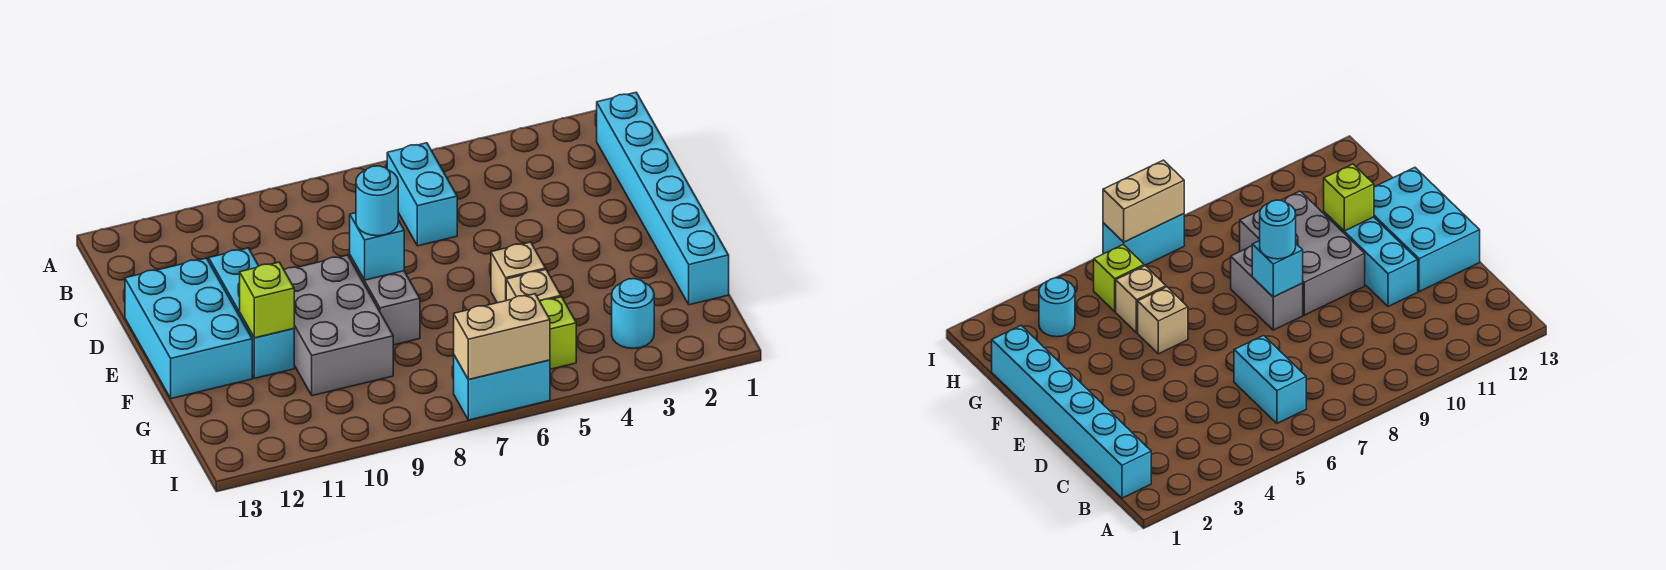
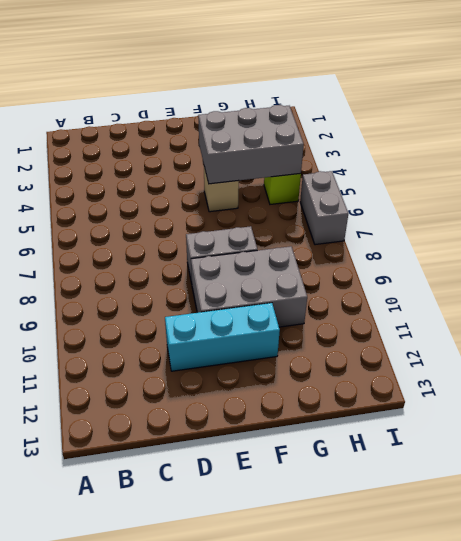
grey brick F4:H5 level 2 -> none
grey brick I6:I7 level 1 -> cyan brick I6:I7 level 1
none -> cyan brick B1:G1 level 1
none -> cyan brick B6:C6 level 1
none -> cyan brick D12:F13 level 1

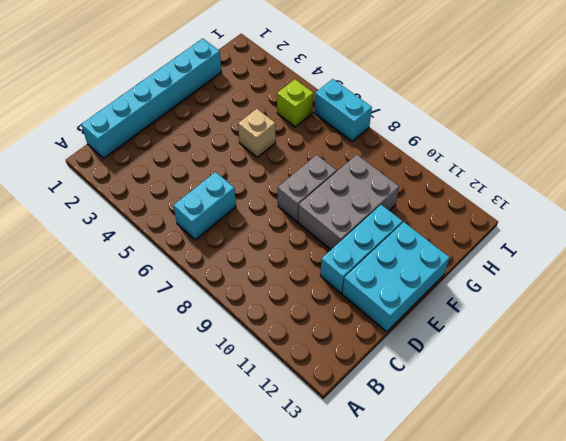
none -> tan brick G5 level 1
none -> cyan round brick H3 level 1
none -> cyan brick E8 level 2

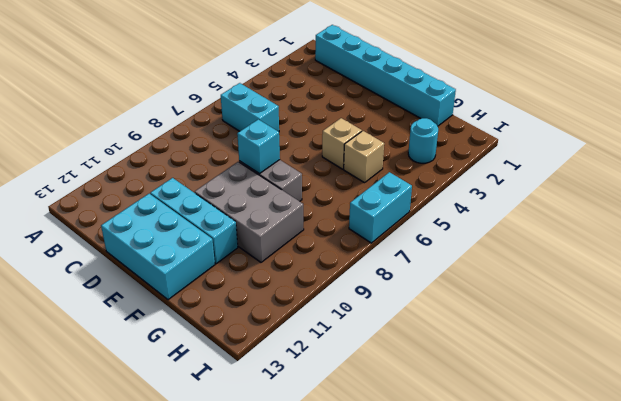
none -> lime brick H5 level 1
none -> lime brick F11 level 2
none -> tan brick I6:I7 level 2

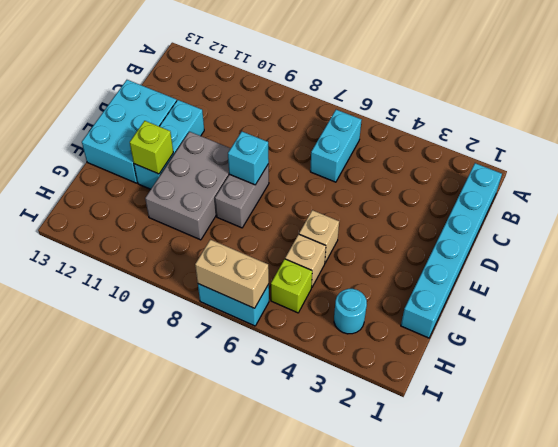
none -> cyan round brick E8 level 3

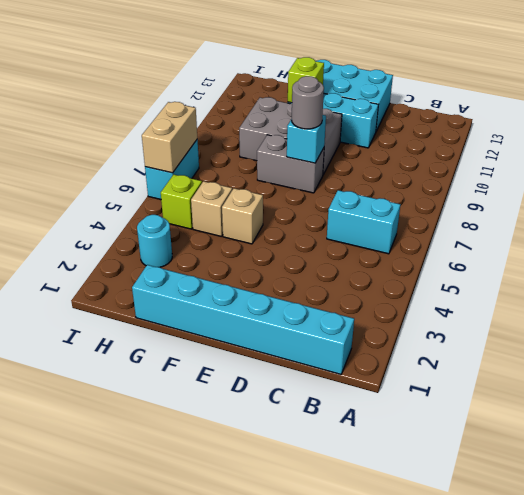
grey round brick E8 level 3 -> cyan round brick E8 level 3

